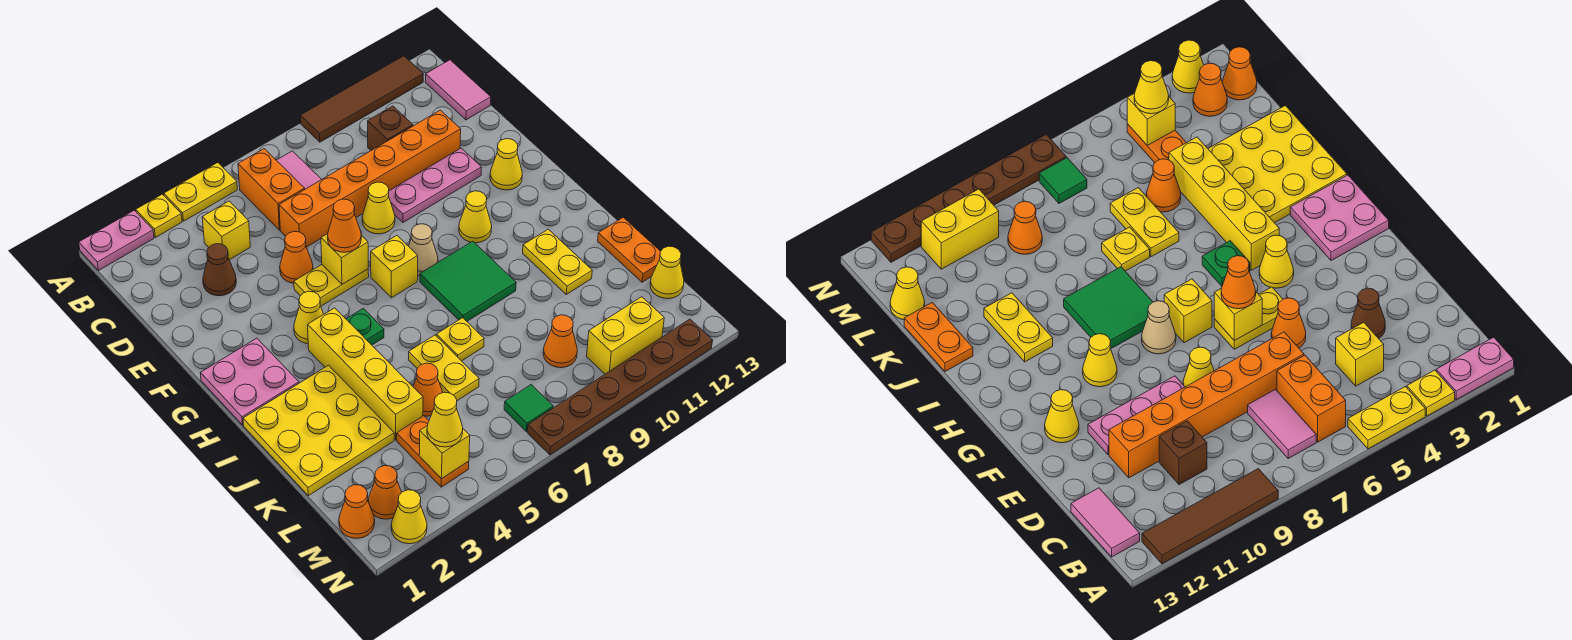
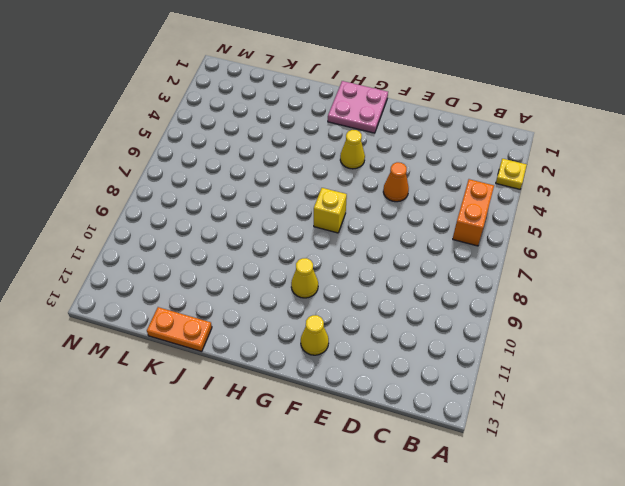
orange brick B5:B6 level 1 -> orange brick B6:C6 level 1
none -> pink plate A1:A2 level 1
none -> yellow plate A4:A5 level 1
none -> brown tile A9:A12 level 1
none -> pink tile B7:C7 level 1

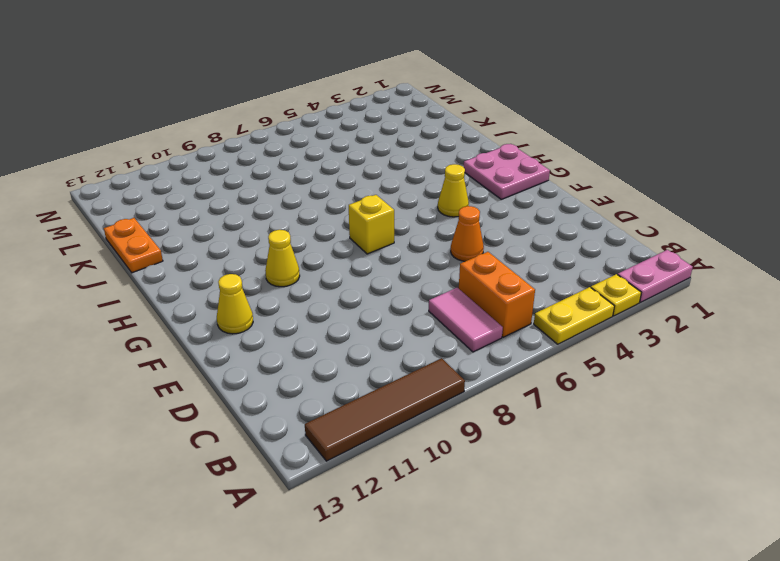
none -> pink tile B13:C13 level 1
none -> yellow brick C4 level 1
none -> brown brick C10 level 1
none -> brown cone D3 level 1

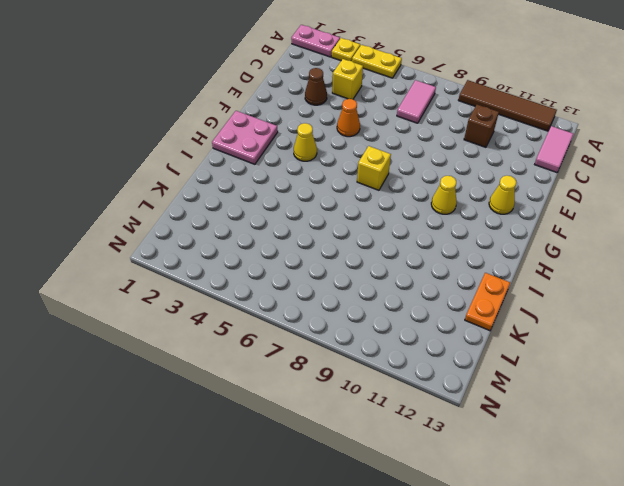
none -> orange brick B6:C6 level 1
none -> orange brick D6:D11 level 1
none -> yellow cone E8 level 1
none -> pink plate E9:E11 level 1

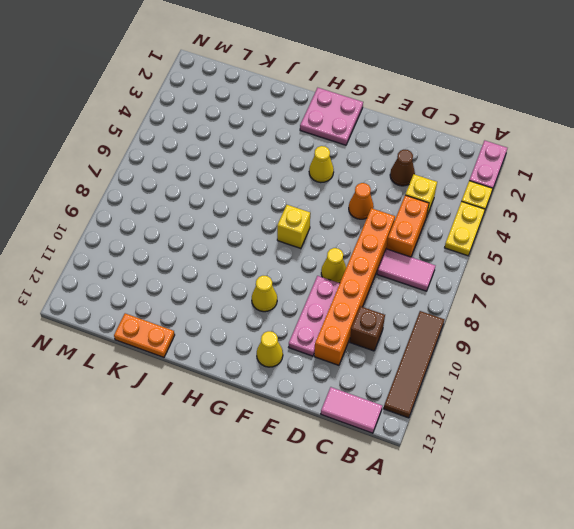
orange brick C5:C6 level 1 -> orange brick B6:C6 level 1
none -> yellow plate F5:F6 level 1
none -> tan cone G8 level 1
none -> yellow brick H4:K4 level 1
none -> green plate H5 level 1

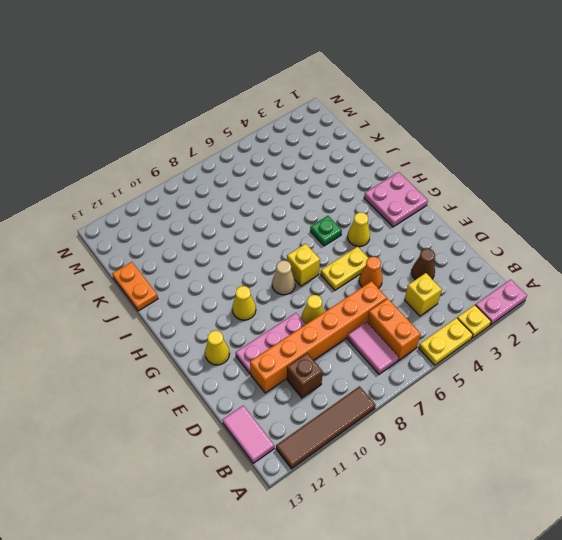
none -> yellow brick H4:K4 level 1
none -> green tile H8:I9 level 1
none -> yellow plate I1:K3 level 1
none -> yellow plate I11:J11 level 1

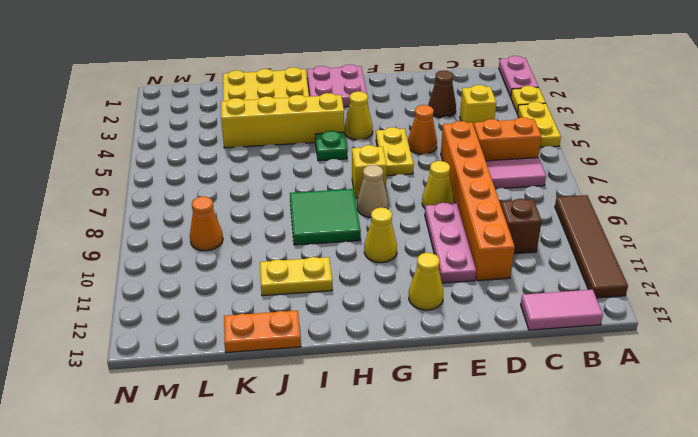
none -> yellow plate J6:K6 level 1
none -> yellow plate J7 level 1
none -> orange cone K5 level 1
none -> orange plate L4:M4 level 1

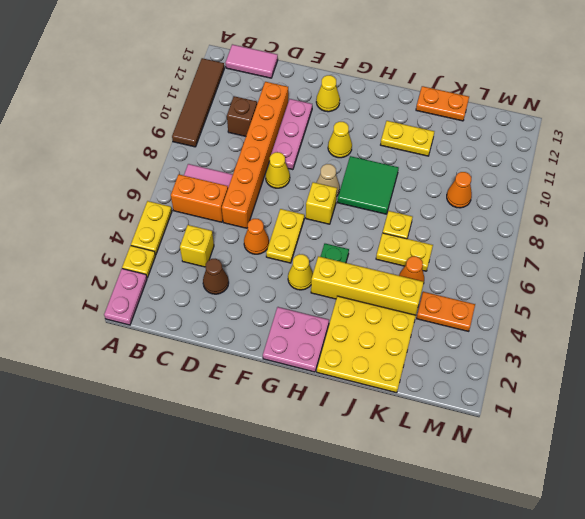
none -> yellow cone L13 level 1
none -> orange cone M1 level 1
none -> orange cone M2 level 1
none -> green tile M7 level 1

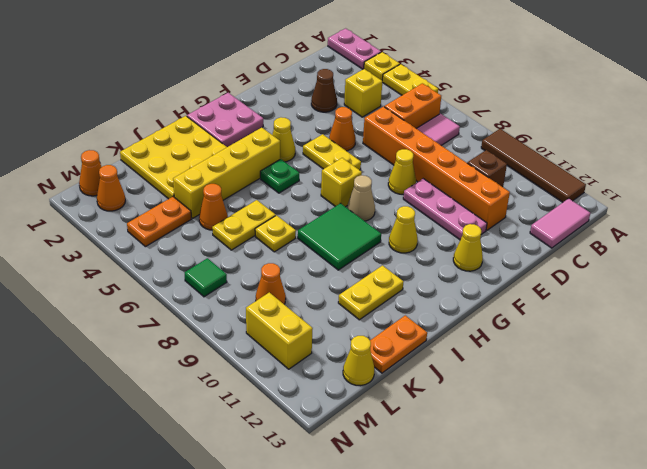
none -> yellow cone N2 level 1
none -> brown plate N7:N12 level 1
none -> yellow brick F6 level 2
none -> yellow brick M4 level 2

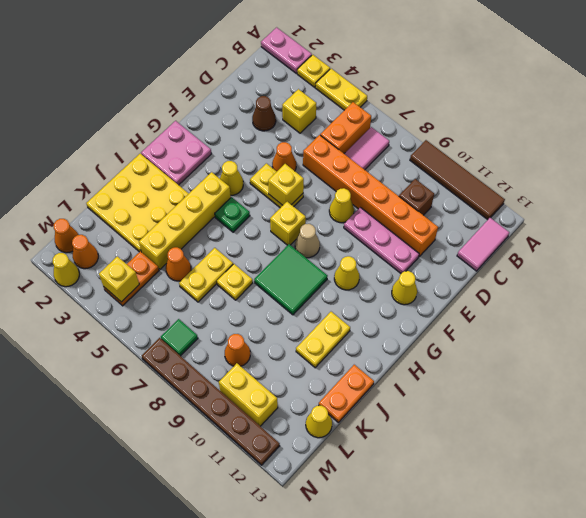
none -> orange cone F6 level 3
none -> yellow cone M4 level 3

